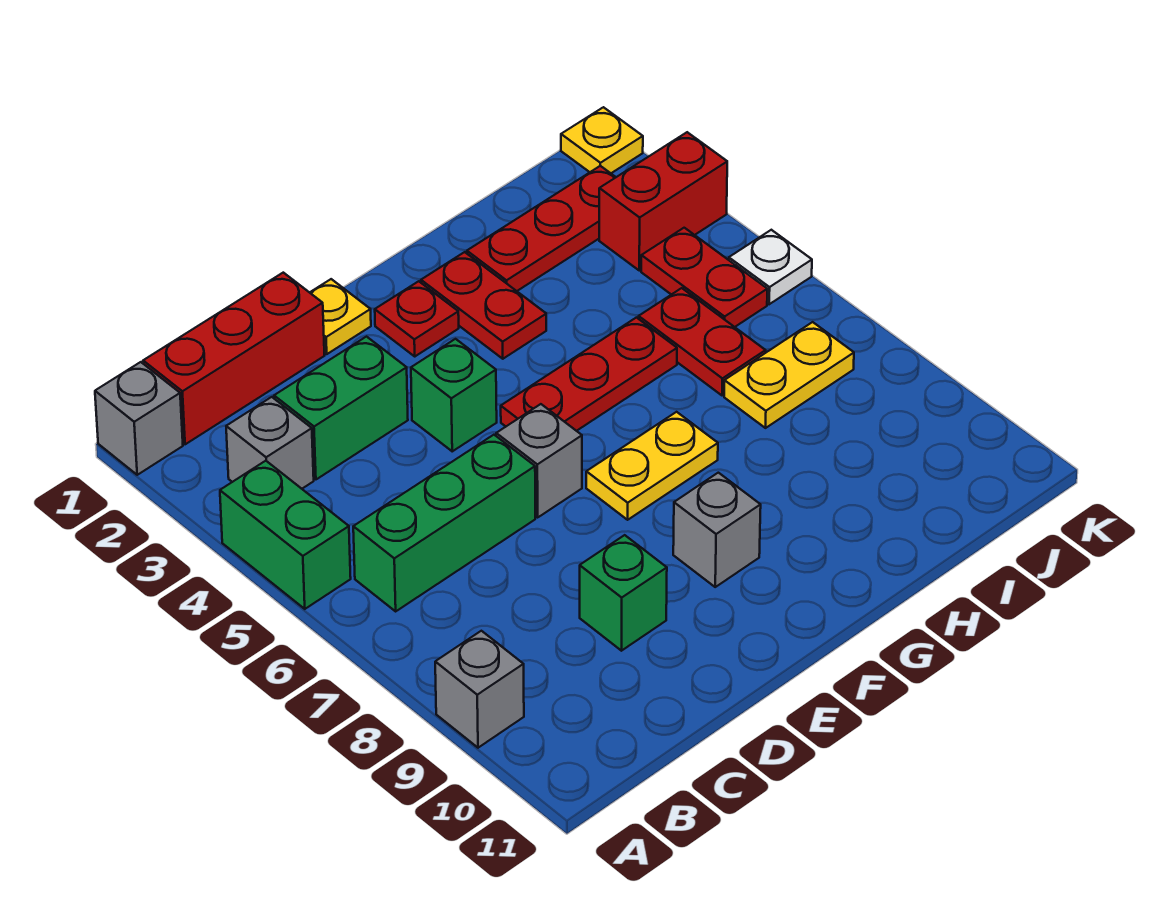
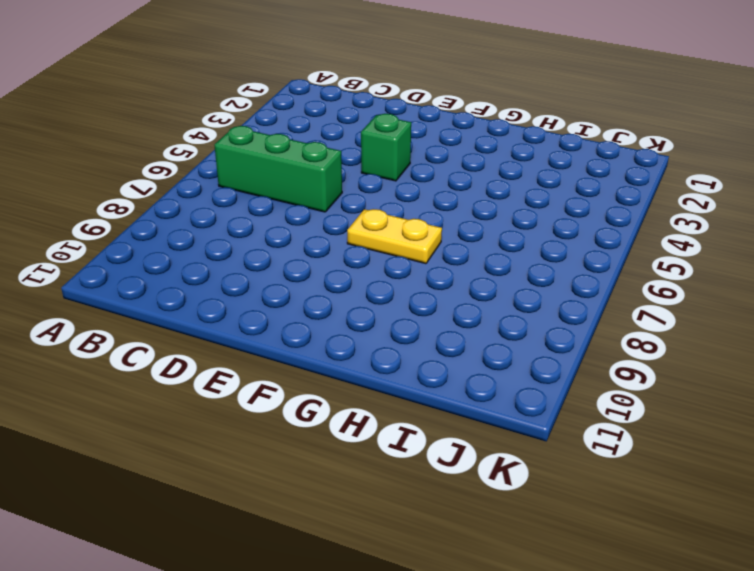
none -> grey brick A1 level 1
none -> green brick A4:A5 level 1
none -> grey brick A9 level 1

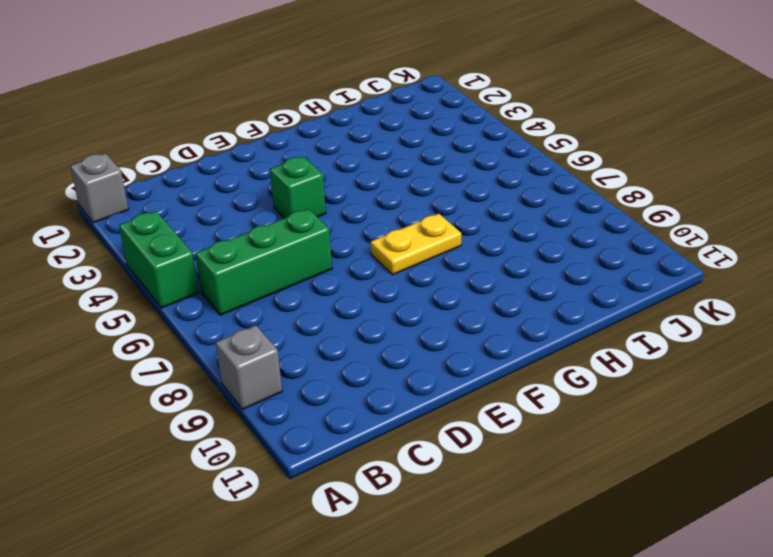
none -> red brick B1:D1 level 1
none -> grey brick B3 level 1
none -> green brick C3:D3 level 1

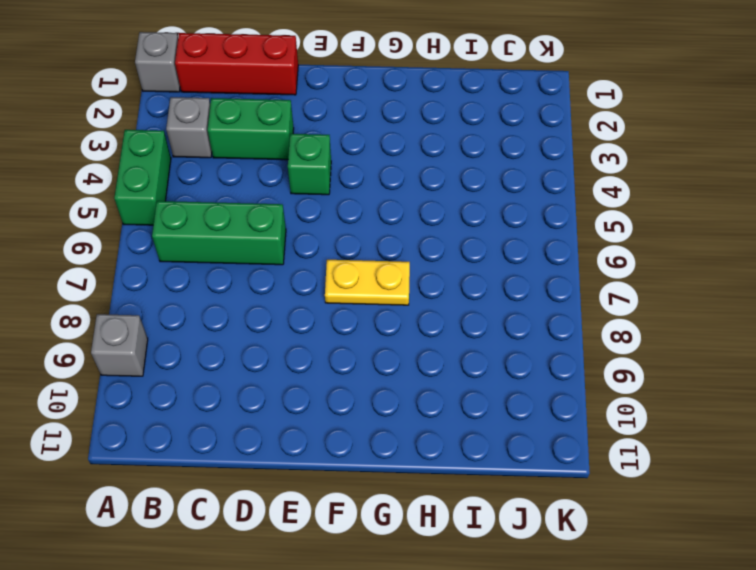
none -> green brick D9 level 1
none -> yellow plate E1 level 1
none -> grey brick E6 level 1

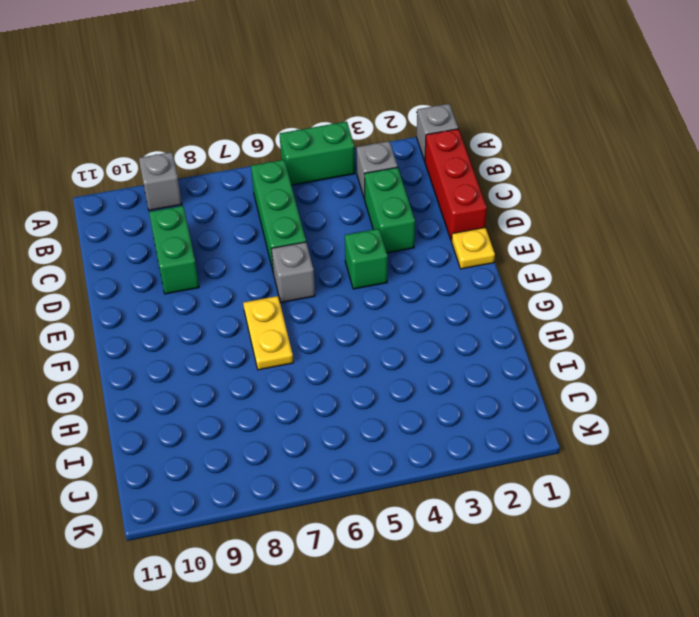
green brick C9:D9 level 1 -> green brick D9 level 1
none -> red plate F2 level 1
none -> red plate F5:H5 level 1
none -> grey brick F9 level 1

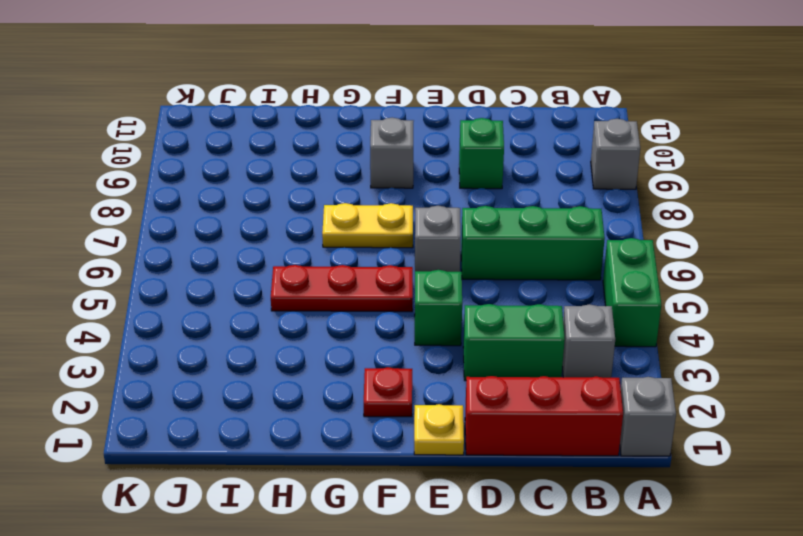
none -> red plate G2:G3 level 1
none -> red plate H2:J2 level 1
none -> red plate I5:I6 level 1

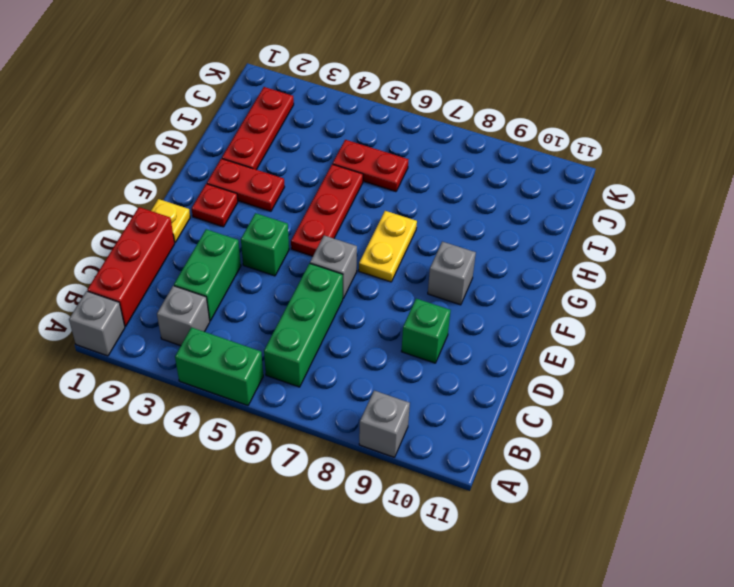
none -> yellow plate I7:J7 level 1
none -> red brick J3:K3 level 1
none -> red plate J4:J5 level 1

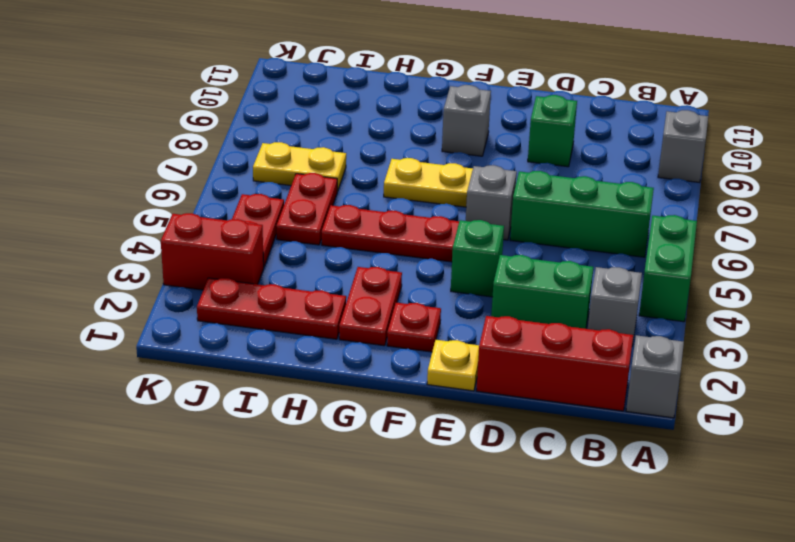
none -> yellow plate K1 level 1
none -> white plate K5 level 1

